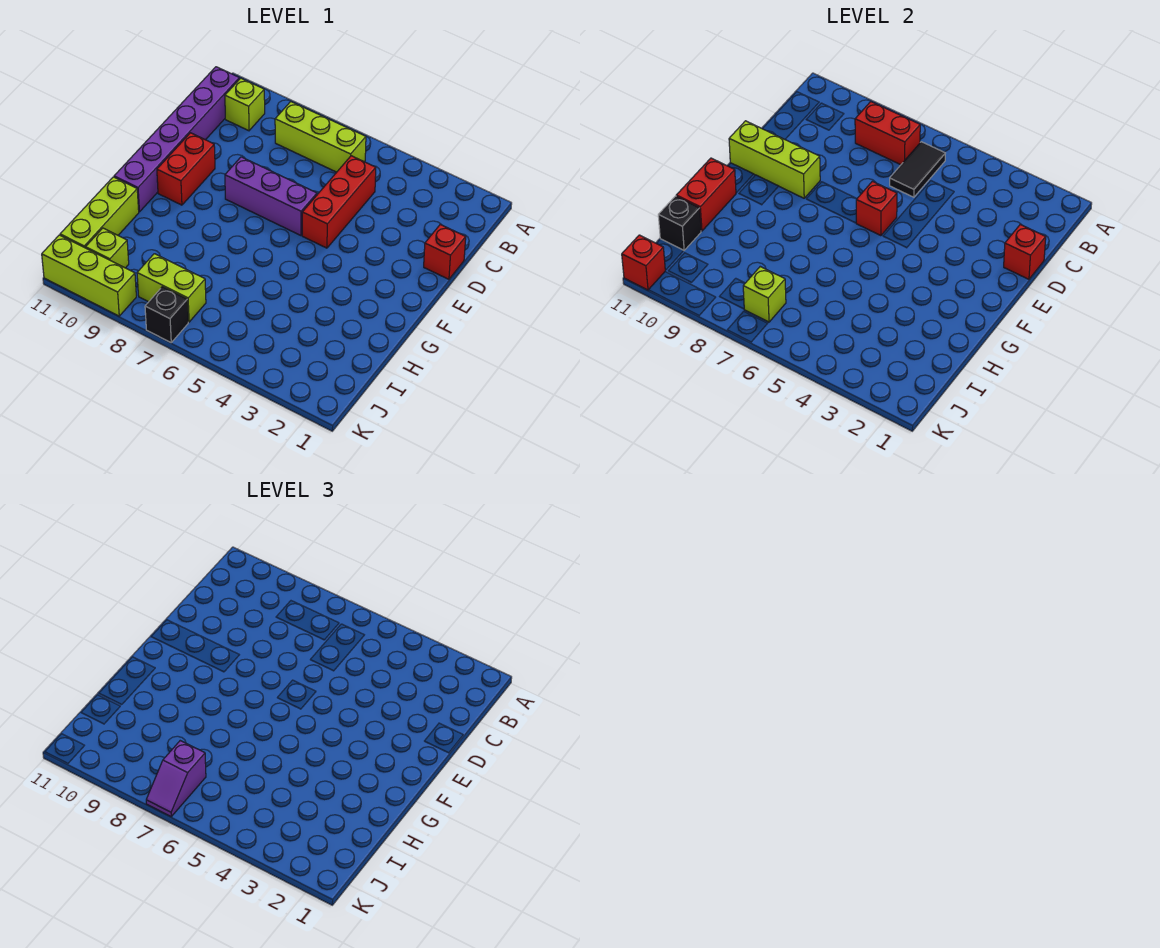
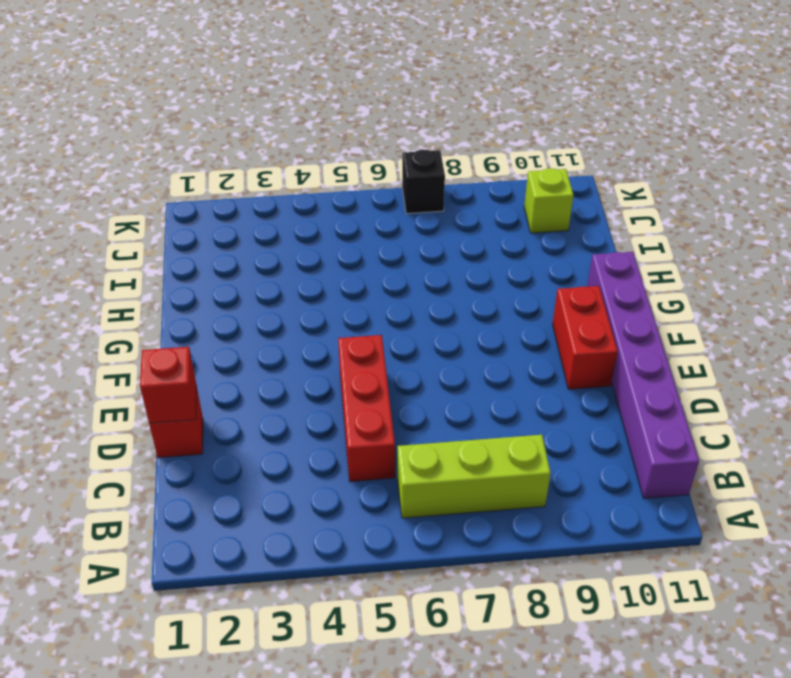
none -> lime brick B10 level 1
none -> purple brick E6:E8 level 1
none -> lime brick H11:J11 level 1

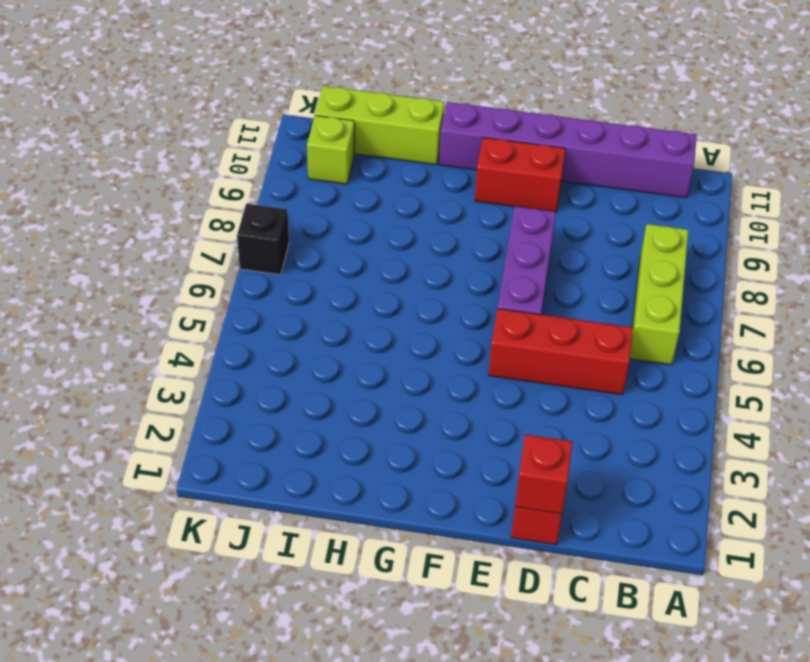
none -> lime brick B10 level 1
none -> lime brick J7:J8 level 1
none -> lime brick K9:K11 level 1

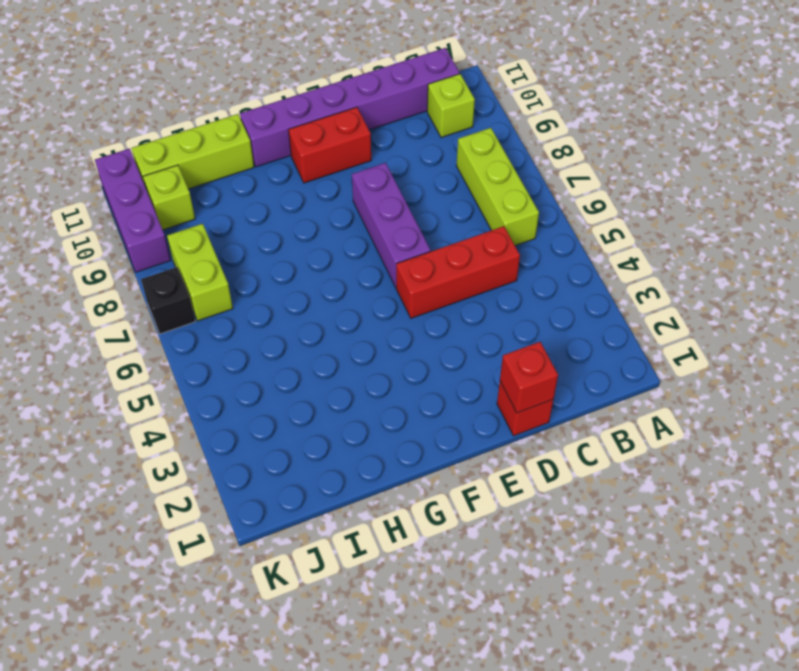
purple brick K9:K11 level 1 -> lime brick K9:K11 level 1
none -> black tile B6:C6 level 2
none -> red brick B7:B8 level 2
none -> red brick E6 level 2

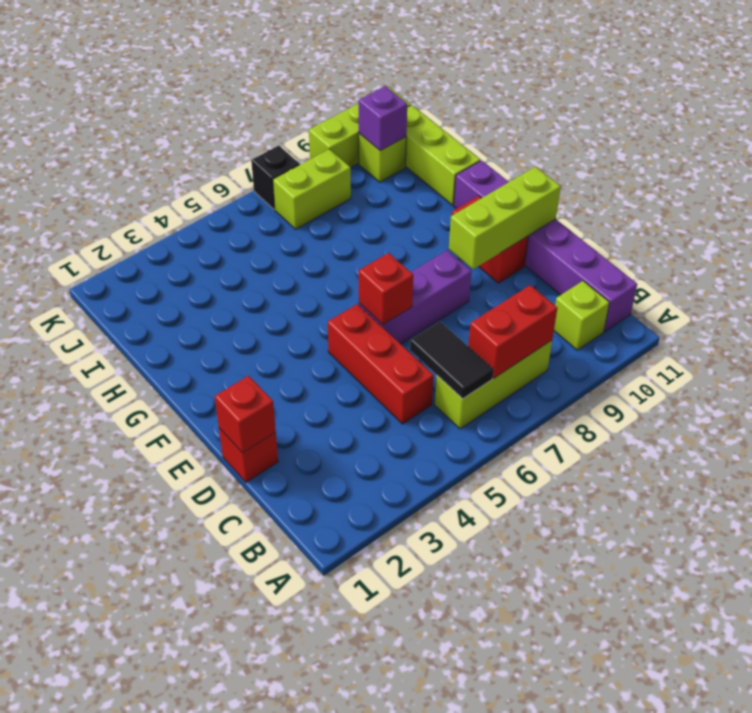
purple brick J10 level 2 -> none
none -> red brick G11:H11 level 2
none -> black brick I11 level 2
none -> lime brick J7 level 2

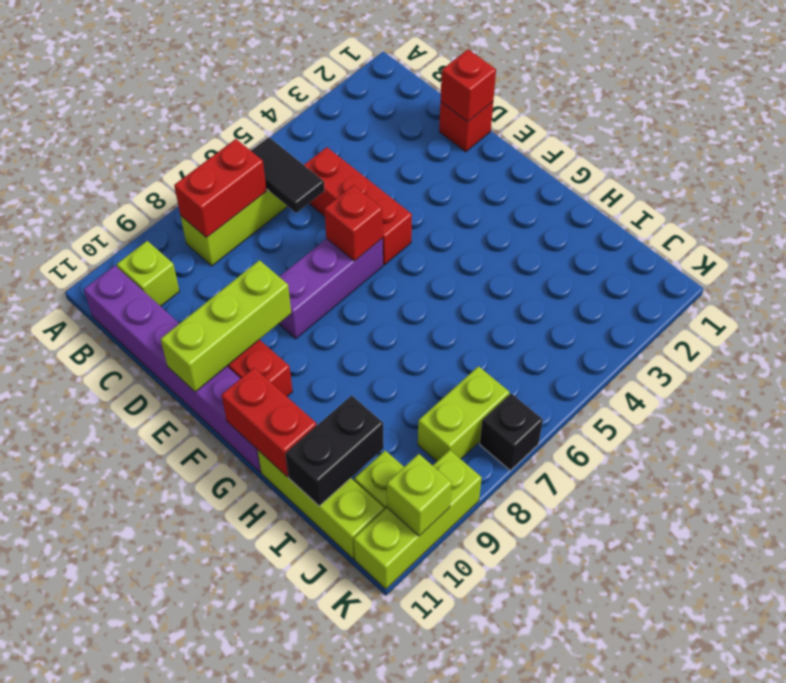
black brick I10:I11 level 2 -> black brick I11 level 2
lime brick K10 level 2 -> lime brick J7 level 2
none -> red brick K11 level 2
none -> purple slope J7:K7 level 3 top J

